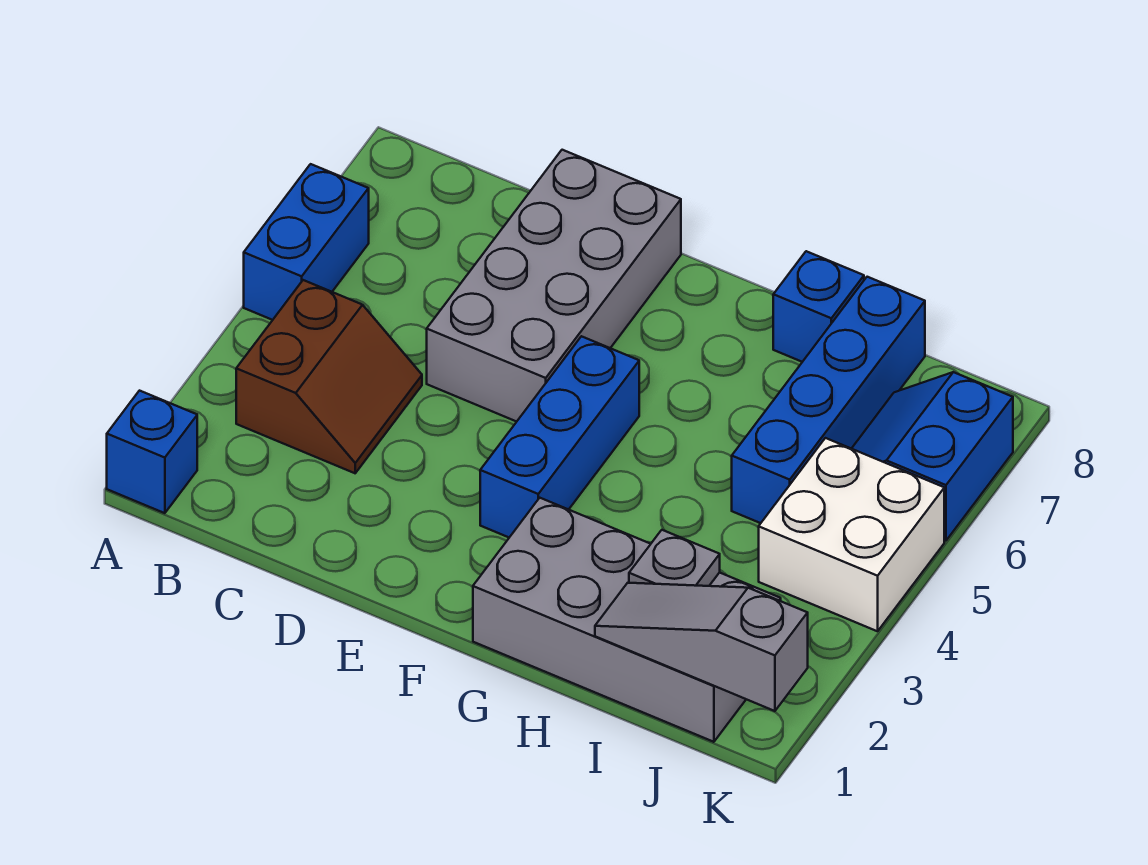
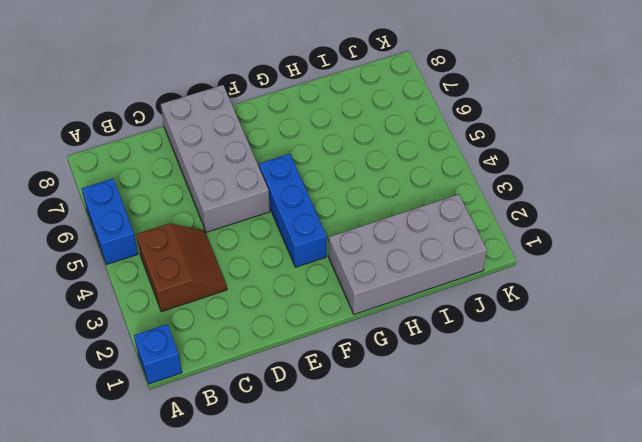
none -> blue brick H8 level 1
none -> blue brick I5:I8 level 1
none -> white brick J4:K5 level 1

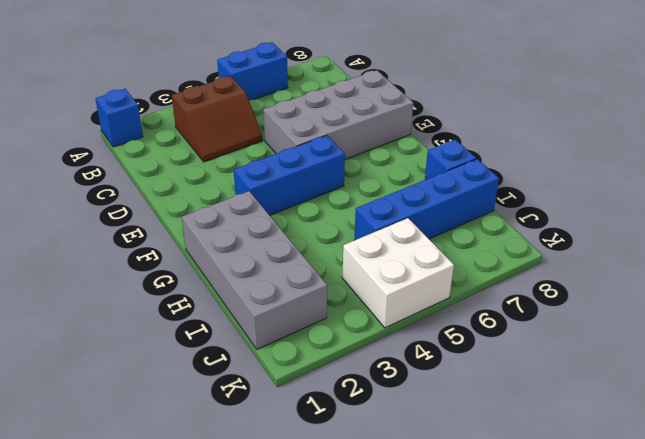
none -> blue slope J6:K7 level 1 top K
none -> grey slope I1:K1 level 2 top K
none -> grey plate I2 level 2

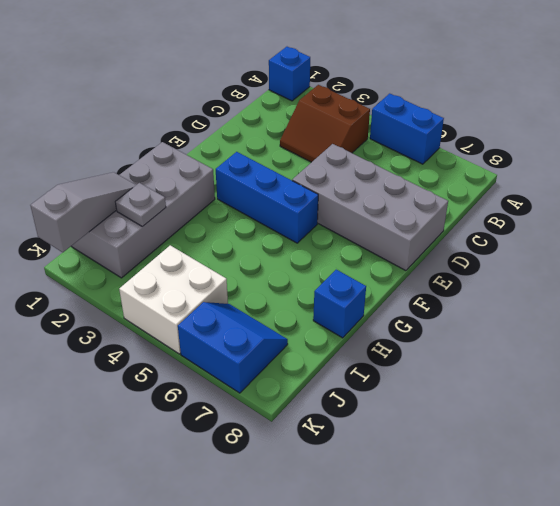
none -> blue brick I5:I8 level 1

